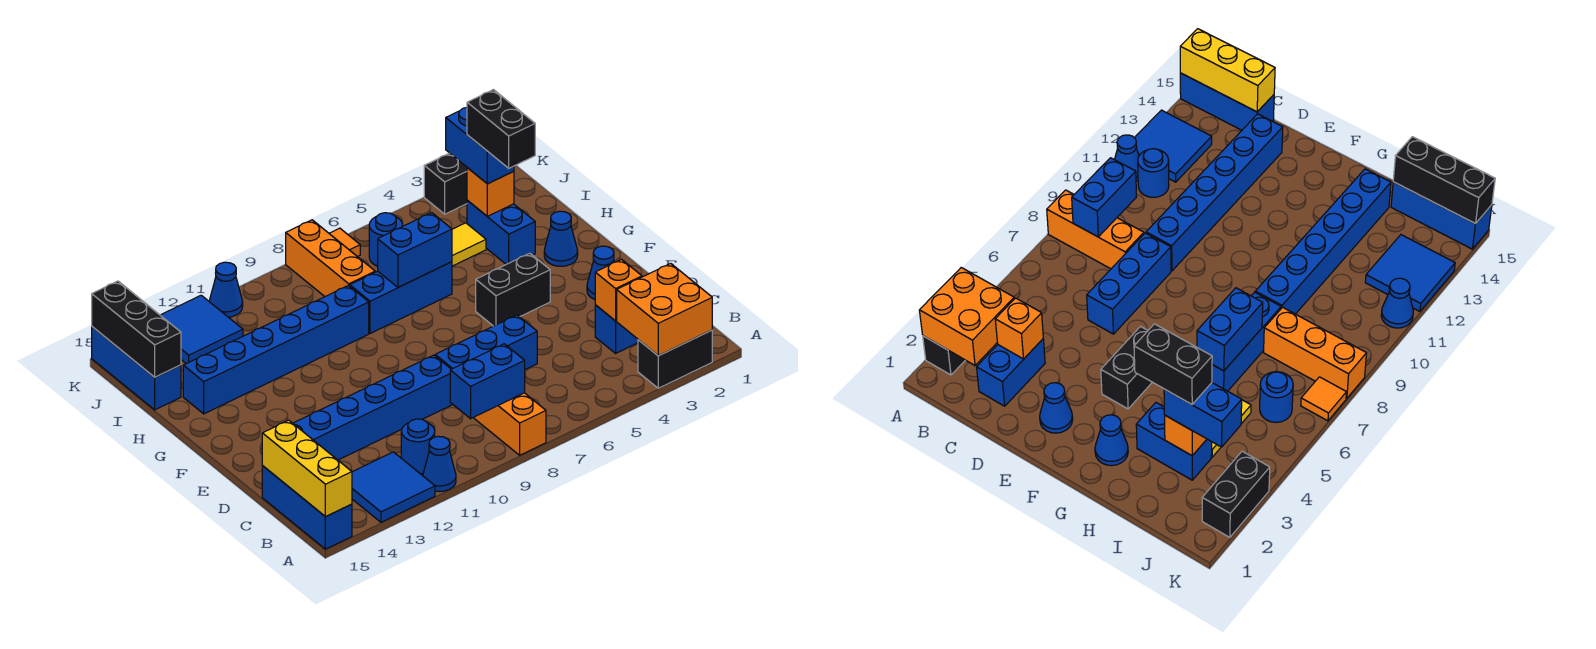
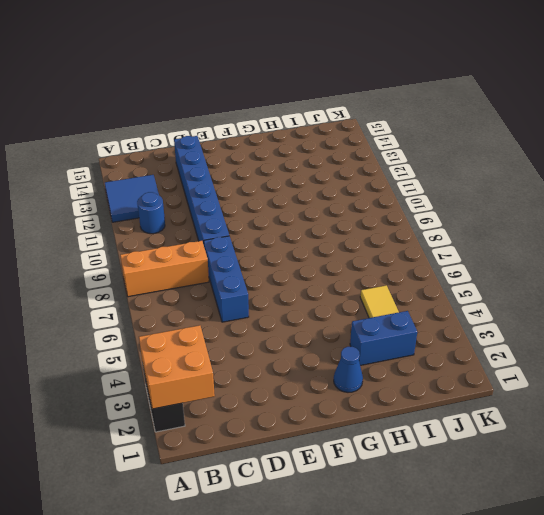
none -> blue cone A11 level 1
none -> blue brick A15:C15 level 1
none -> blue brick C2:C3 level 1
none -> blue cone E2 level 1

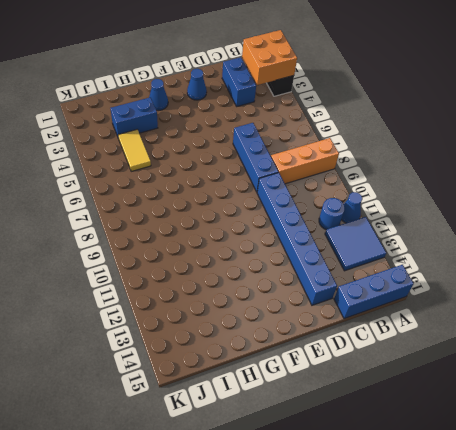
none -> black brick F4:F5 level 1
none -> blue brick H6:H8 level 1
none -> blue brick H9:H14 level 1
none -> orange brick I8:K8 level 1

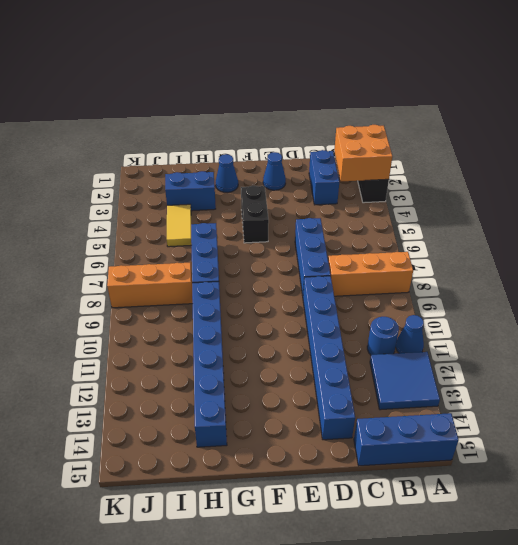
none -> blue brick I15:K15 level 1
none -> blue round brick J6 level 1
none -> blue tile J12:K13 level 1
none -> black brick K2:K3 level 1

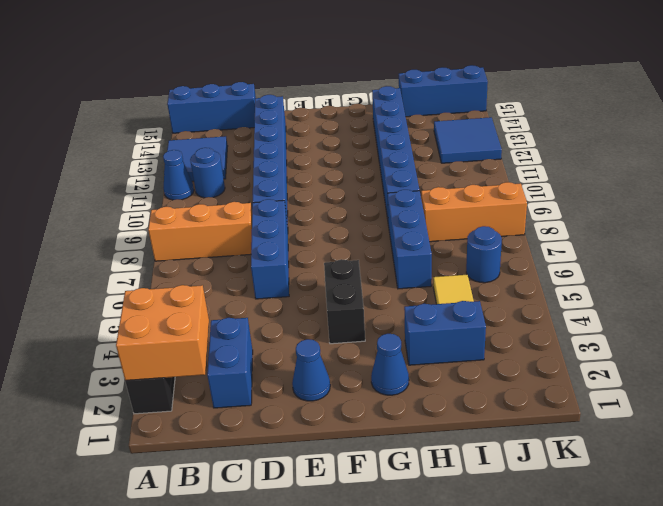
none -> black brick K2:K3 level 1
none -> orange tile K7 level 1
none -> blue cone K11 level 1
none -> yellow brick A15:C15 level 2

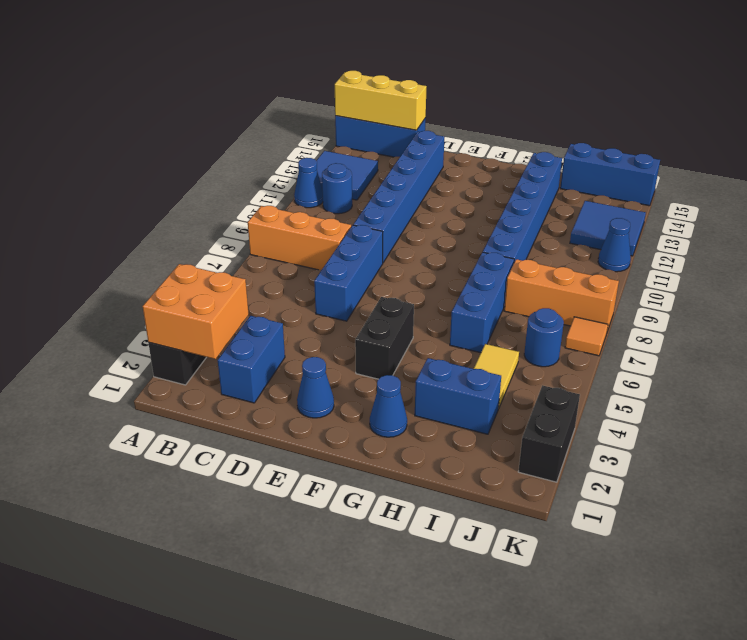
none -> blue brick B8:B9 level 2
none -> orange brick C3 level 2
none -> blue brick H6:H7 level 2
none -> orange brick I3 level 2

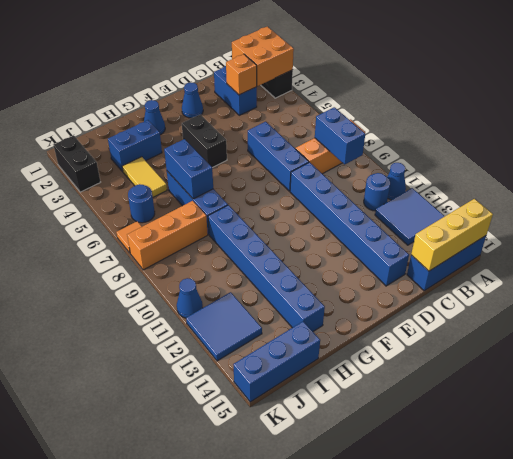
none -> orange brick I3 level 2
none -> black brick I15:K15 level 2
none -> blue brick I3:J3 level 3
none -> black brick H3:I3 level 4

